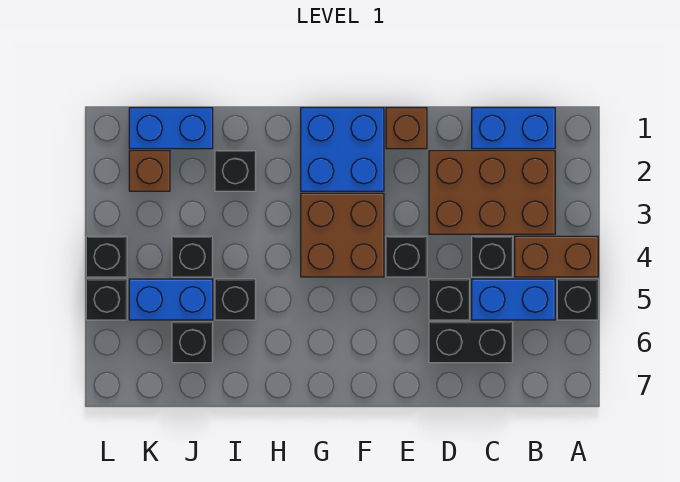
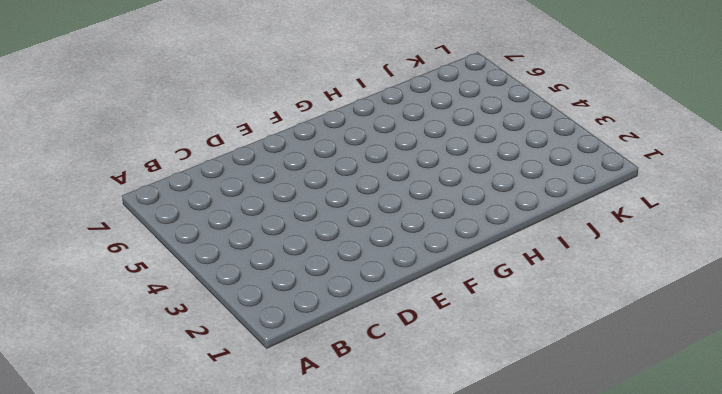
none -> brown brick A4:B4 level 1
none -> black brick A5 level 1
none -> blue brick B1:C1 level 1

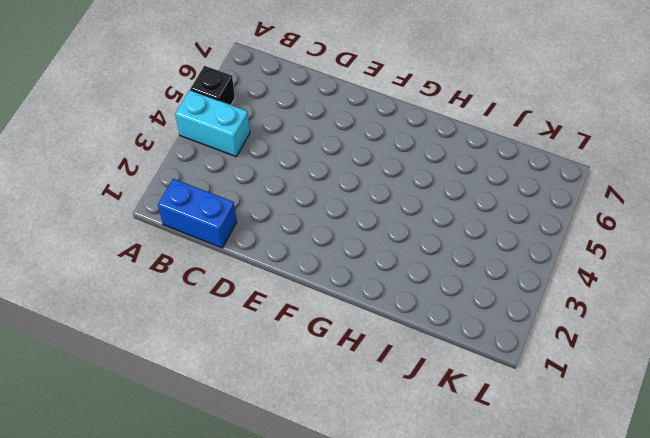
cyan brick A4:B4 level 1 -> brown brick A4:B4 level 1
none -> brown brick B2:D3 level 1
none -> blue brick B5:C5 level 1
none -> black brick C4 level 1

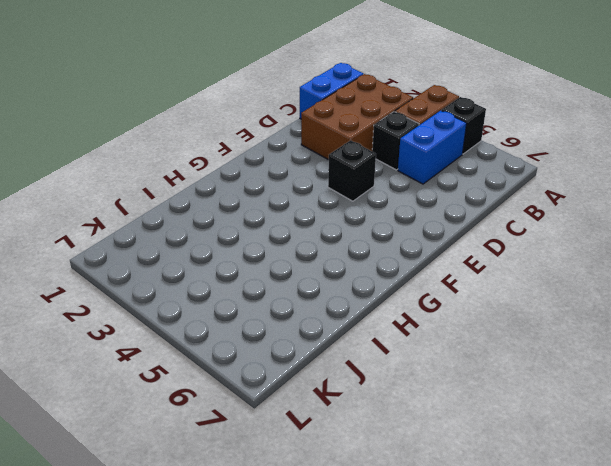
none -> black brick C6:D6 level 1
none -> black brick D5 level 1
none -> brown brick E1 level 1

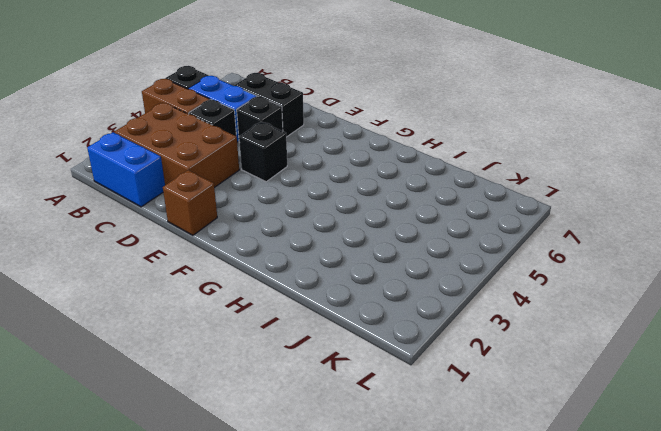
none -> blue brick F1:G2 level 1
none -> brown brick F3:G4 level 1
none -> black brick I2 level 1

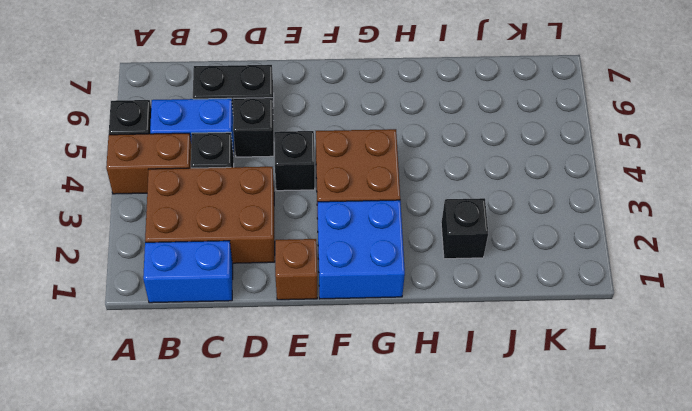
none -> black brick I5 level 1
none -> blue brick J1:K1 level 1
none -> black brick J4 level 1

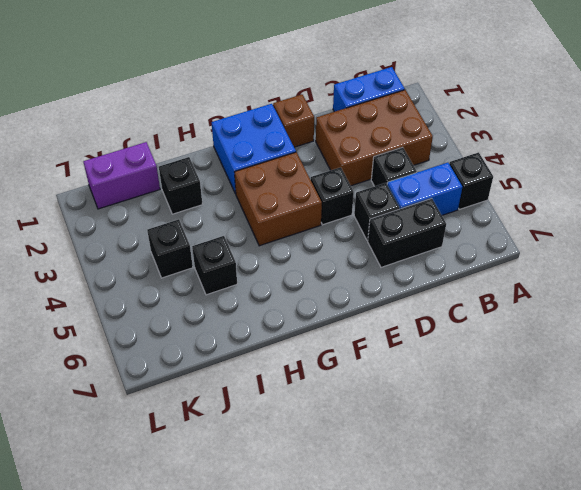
purple brick J1:K1 level 1 -> blue brick J1:K1 level 1
none -> brown brick A4:B4 level 1
none -> blue brick J5:K5 level 1
none -> black brick J6 level 1

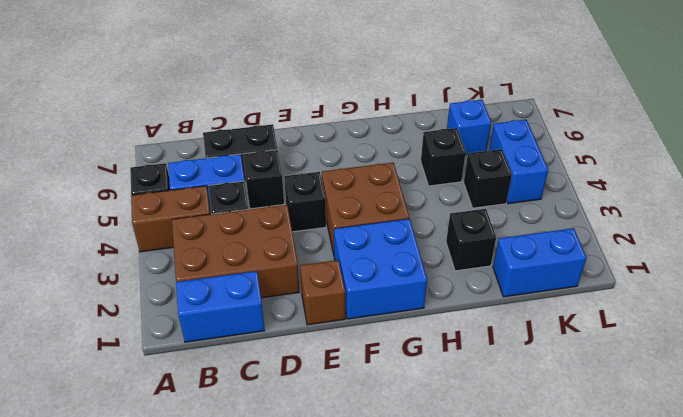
blue brick J6 level 1 -> black brick J6 level 1
blue brick K4:K5 level 1 -> blue brick J5:K5 level 1
none -> brown brick K2 level 1
none -> black brick L4 level 1
none -> black brick L5 level 1

